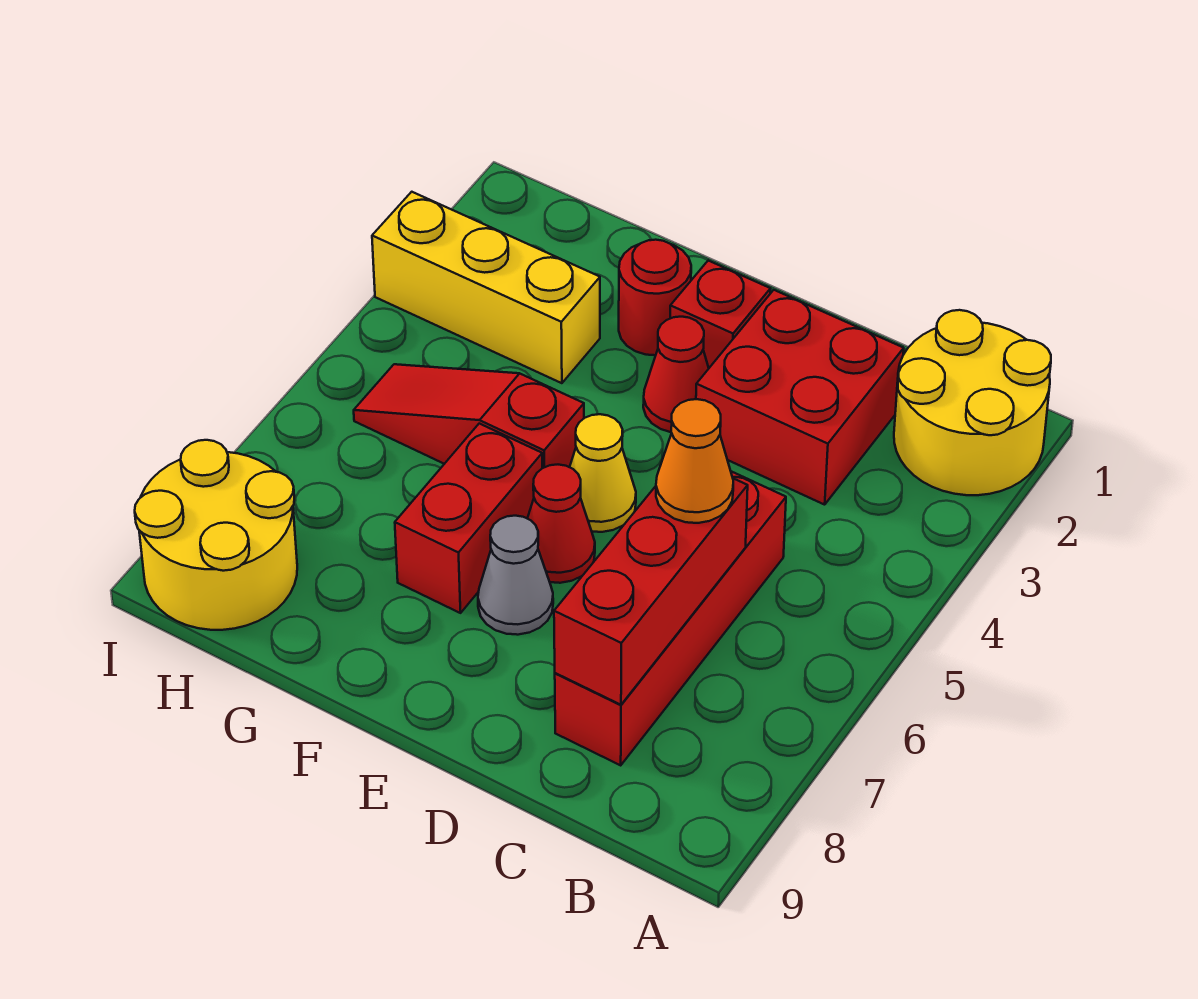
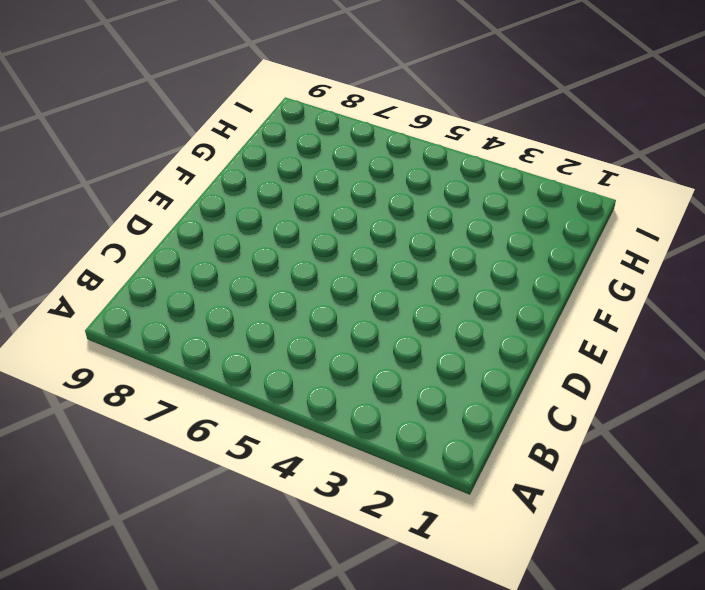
none -> yellow round brick A1:B2 level 1
none -> red brick C2:D3 level 1
none -> red brick C5:C8 level 1

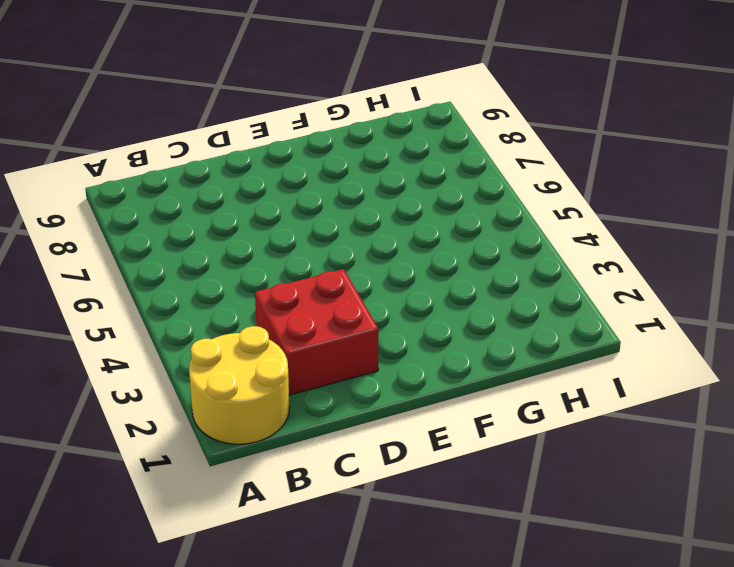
none -> red brick C5:C8 level 1
none -> red brick E2 level 1
none -> red cone E3 level 1

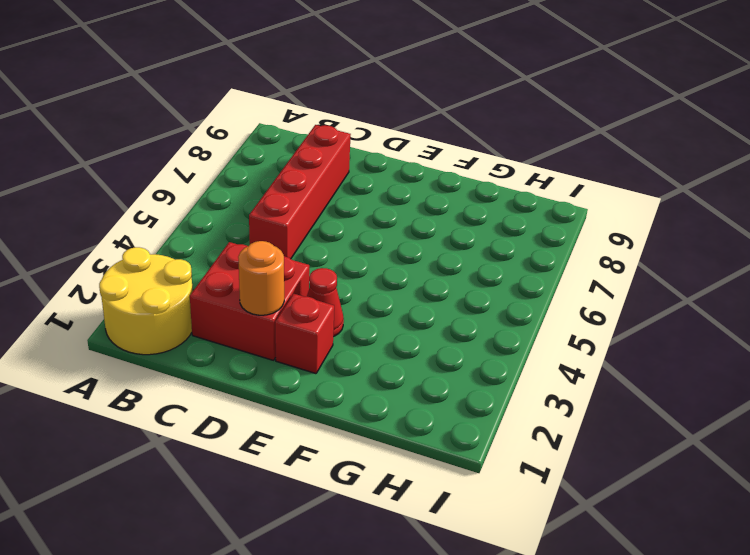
orange round brick D2 level 2 -> none
none -> yellow cone E5 level 1
none -> red cone E6 level 1
none -> grey cone E7 level 1

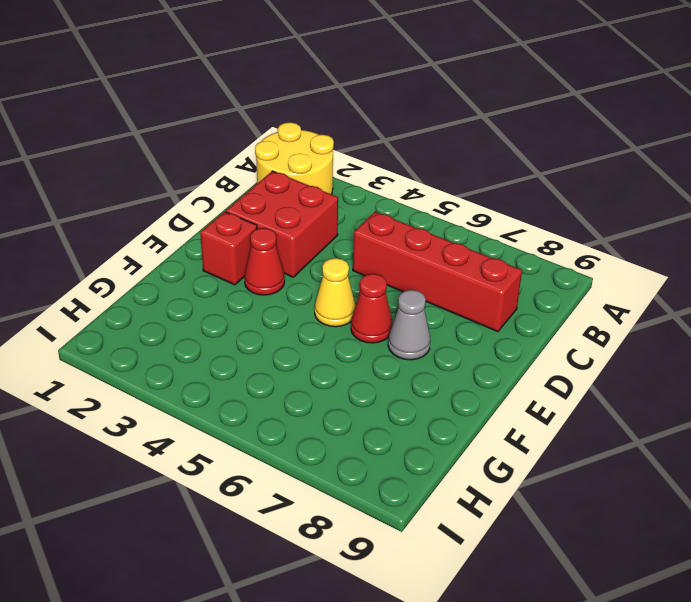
none -> red round brick F2 level 1
none -> red slope F5:H5 level 1 top F
none -> red brick F6:F7 level 1

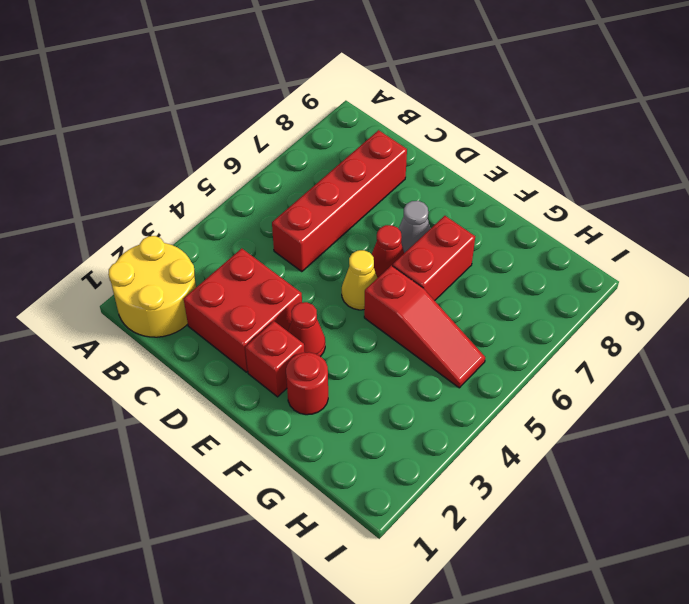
none -> yellow brick G3:I3 level 1
none -> yellow round brick H8:I9 level 1
none -> red brick C6:C8 level 2

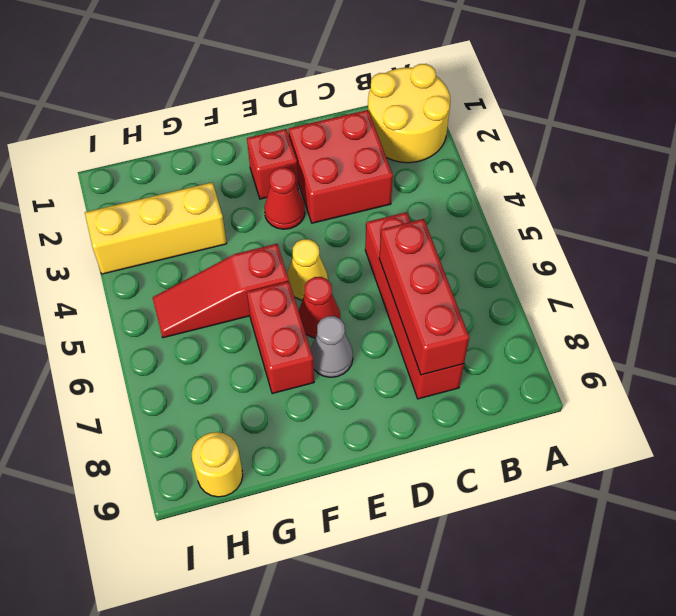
yellow round brick H9 level 1 -> yellow round brick H8:I9 level 1
none -> red round brick F2 level 1
none -> orange cone C6 level 3

